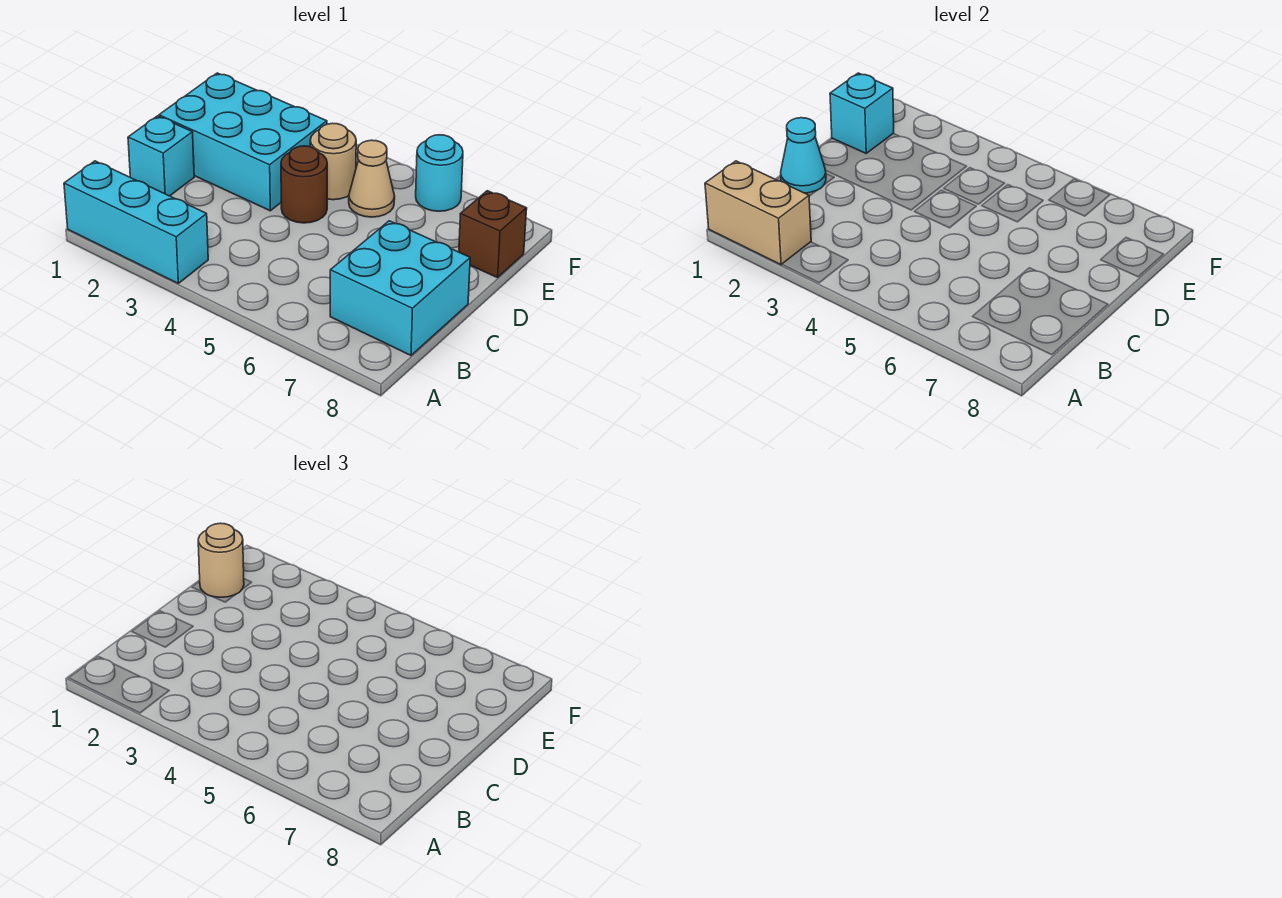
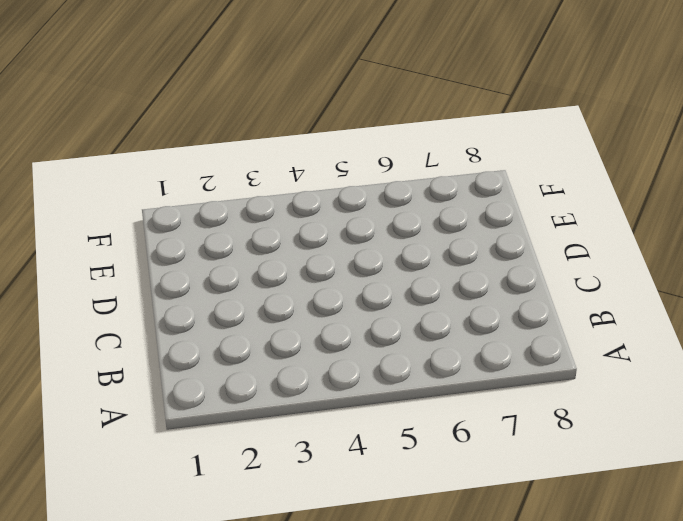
none -> cyan brick A1:A3 level 1
none -> cyan brick B7:C8 level 1
none -> cyan brick C1 level 1

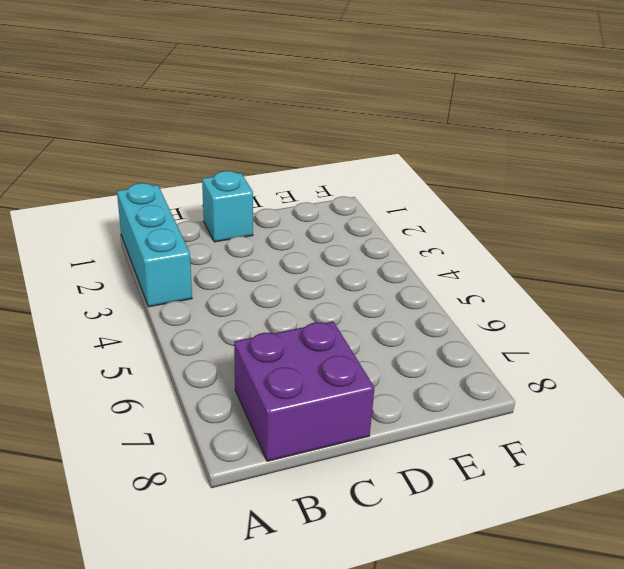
purple brick B7:C8 level 1 -> cyan brick B7:C8 level 1
none -> cyan brick D1:E3 level 1
none -> brown round brick D4 level 1
none -> tan round brick E4 level 1

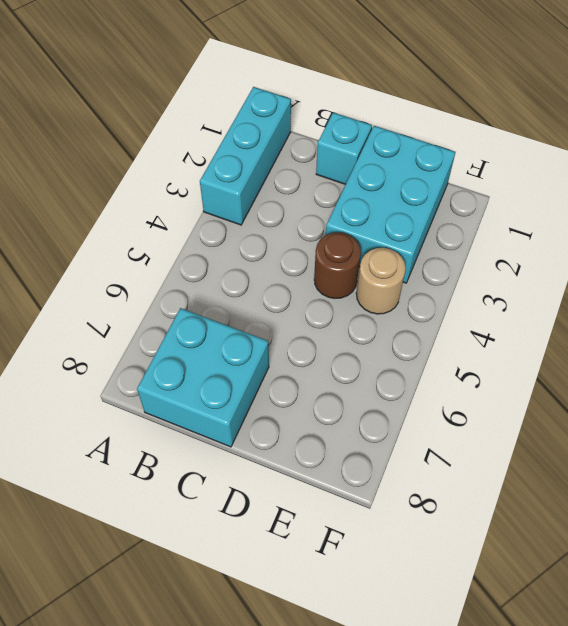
none -> tan cone E5 level 1
none -> brown brick E8 level 1
none -> cyan round brick F6 level 1

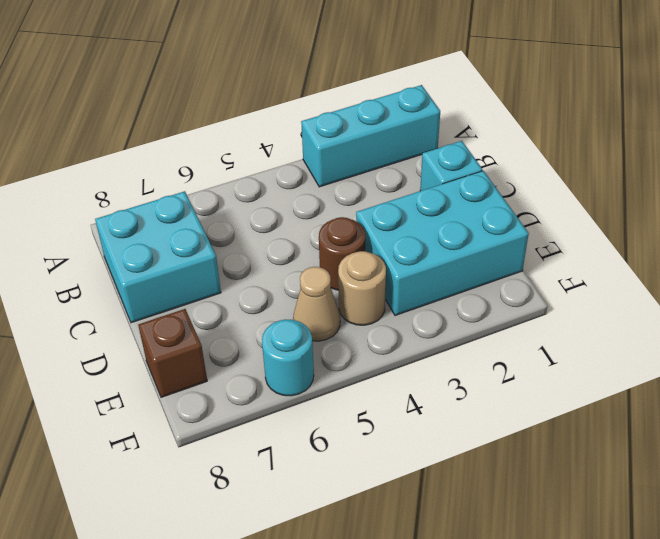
none -> tan brick A1:A2 level 2
none -> cyan cone C1 level 2
none -> cyan brick E1 level 2

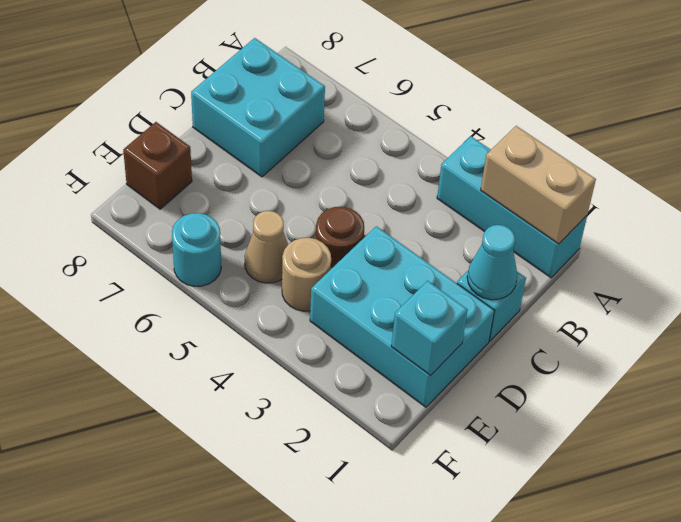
none -> tan round brick E1 level 3

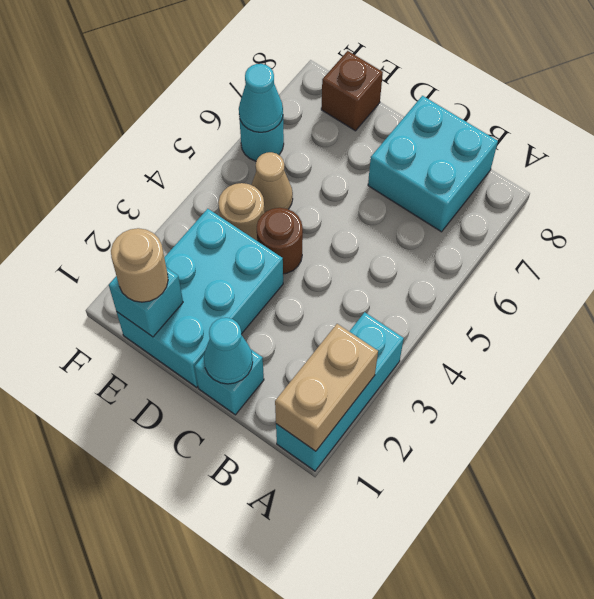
cyan cone F6 level 2 -> none

